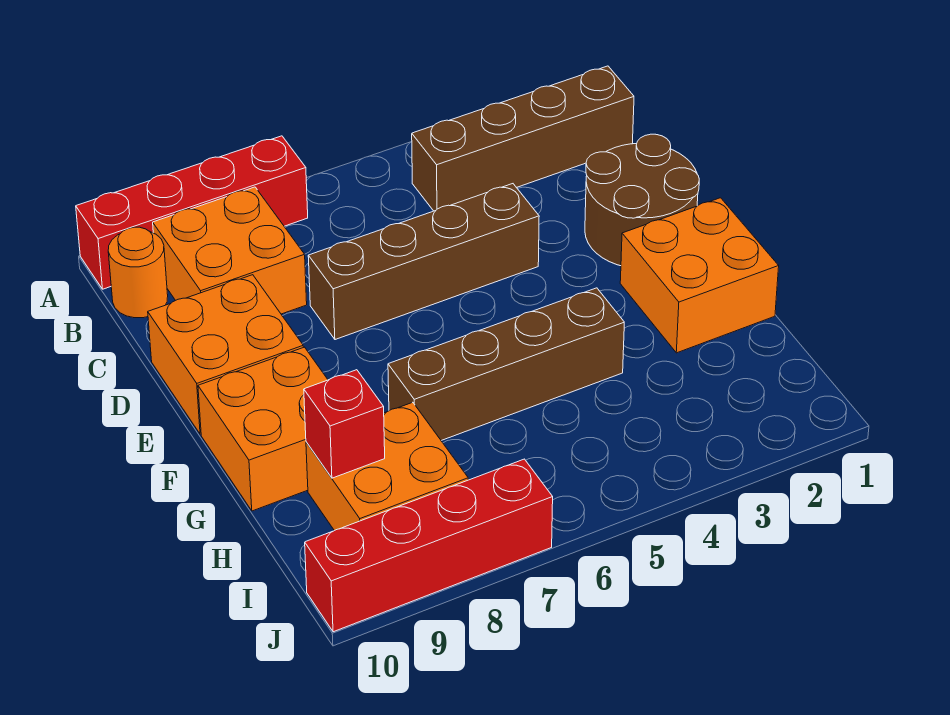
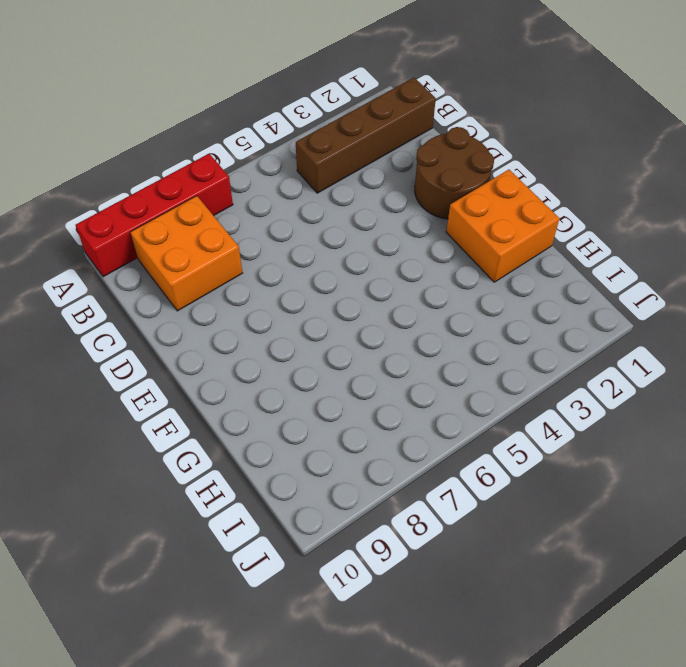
none -> orange round brick B10 level 1
none -> brown brick D4:D7 level 1
none -> orange brick D9:E10 level 1

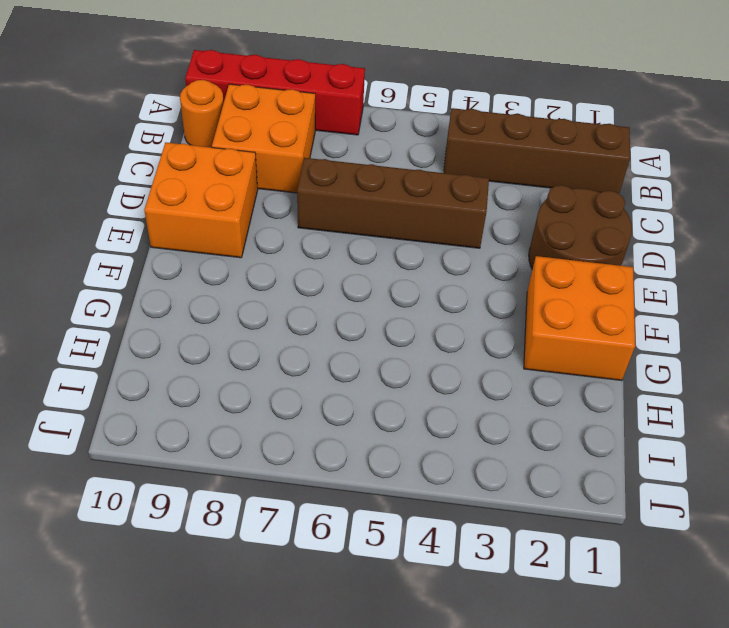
none -> orange brick F9:G10 level 1
none -> brown brick G4:G7 level 1
none -> orange brick H8:I9 level 1

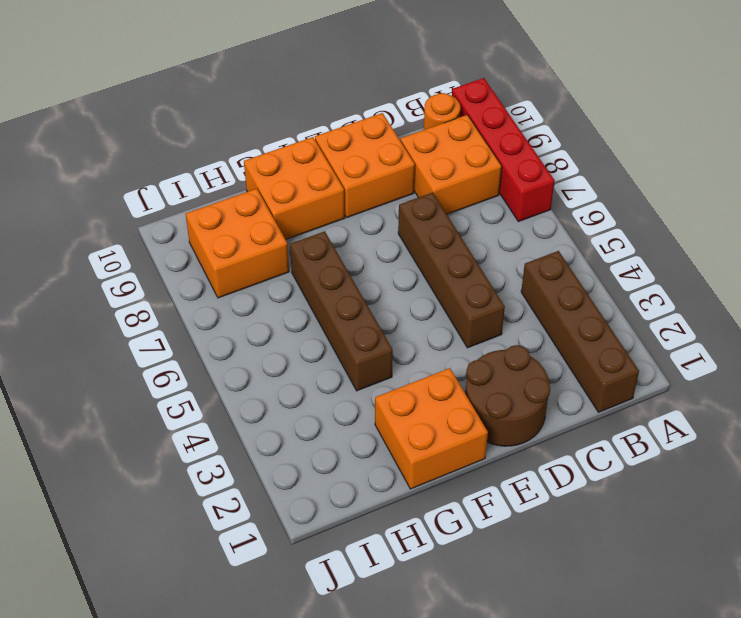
none -> red brick J7:J10 level 1
none -> red brick H9 level 2

